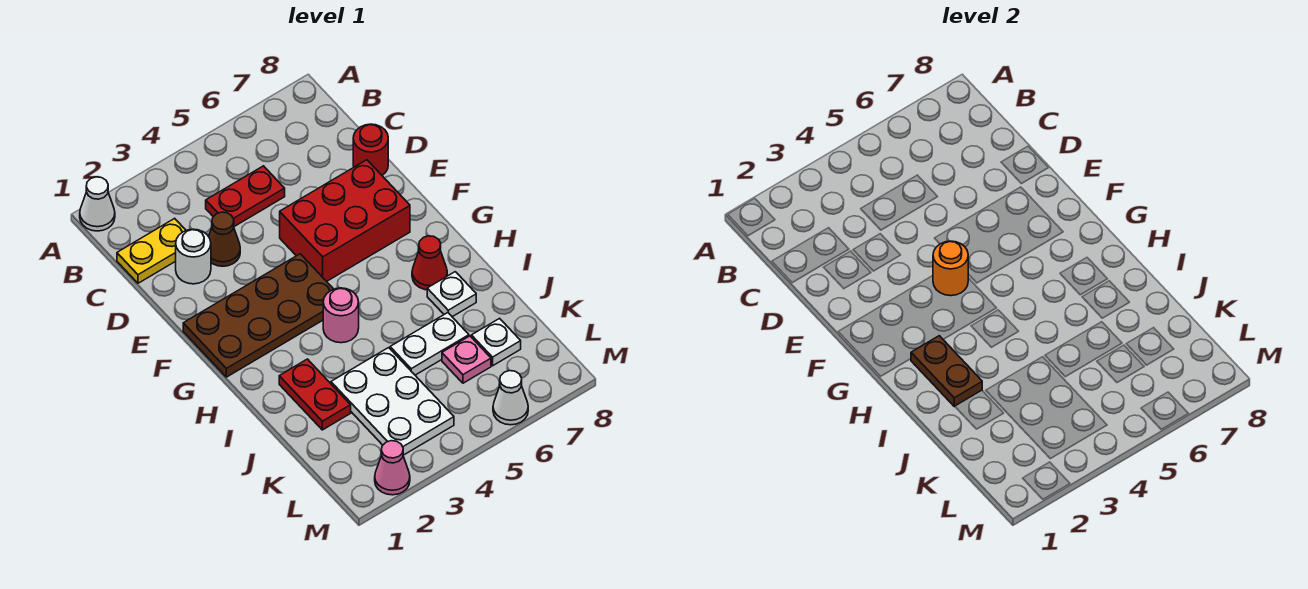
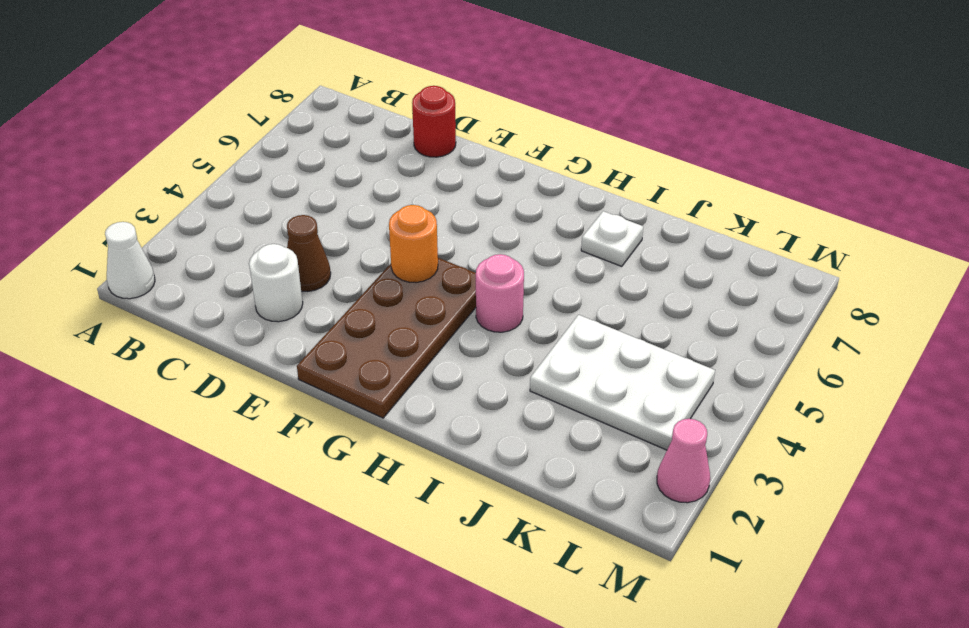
none -> yellow plate C1:C2 level 1
none -> red plate C4:C5 level 1
none -> red brick E5:F7 level 1

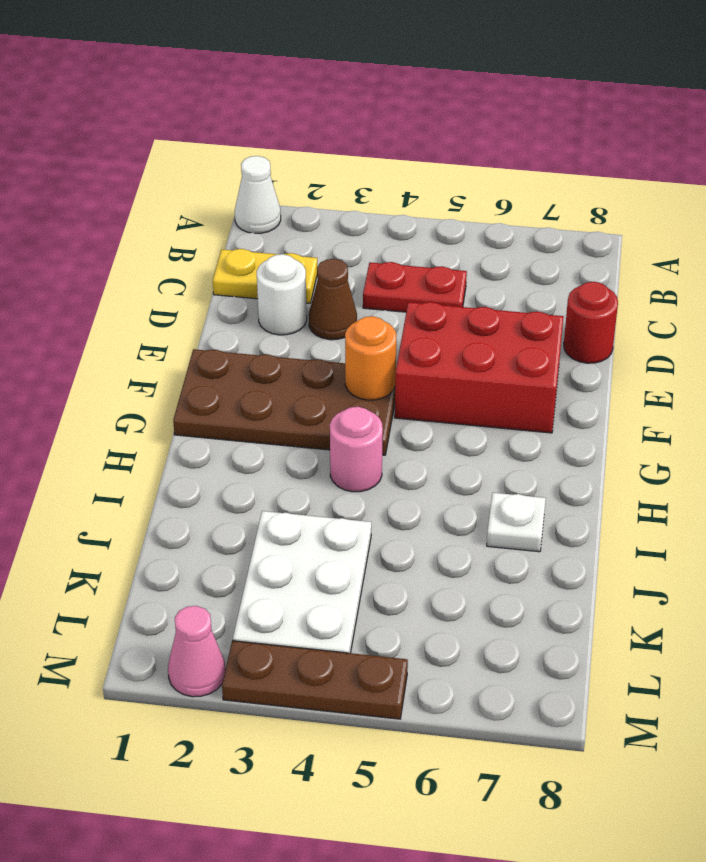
brown plate M3:M5 level 1 -> none
none -> red cone H7 level 1
none -> red plate I2:J2 level 1
none -> white plate J5:J6 level 1

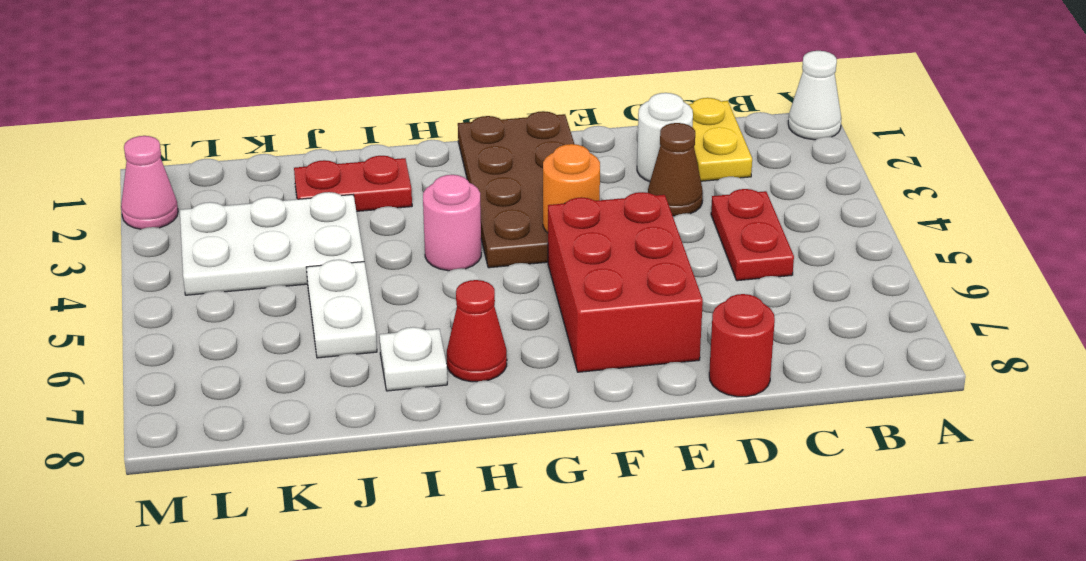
none -> pink plate K6 level 1
none -> white plate K7 level 1
none -> white cone M6 level 1

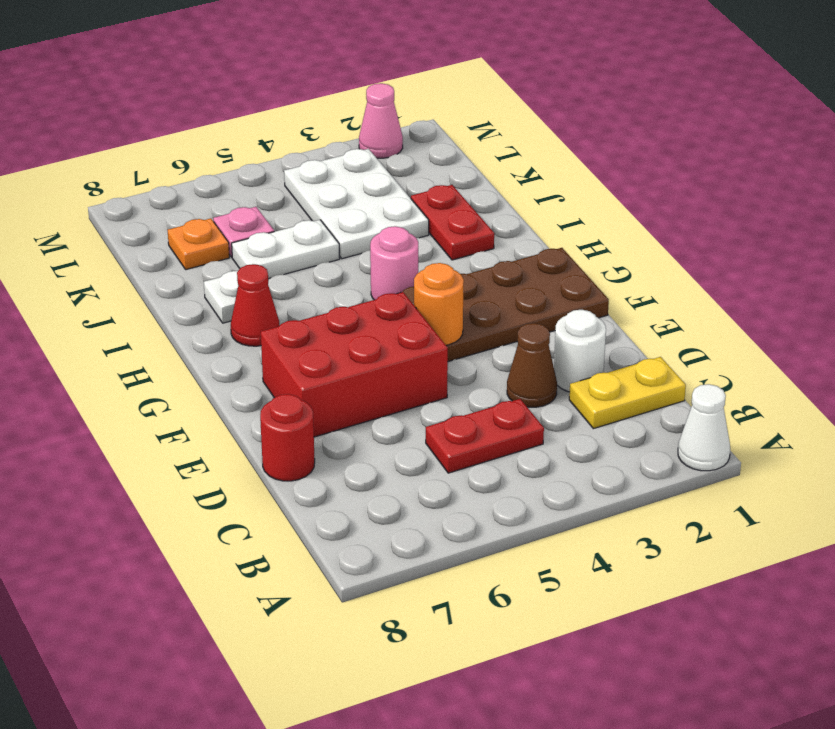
orange plate K7 level 1 -> white plate K7 level 1
none -> white cone M6 level 1
none -> brown plate H2:I2 level 2

